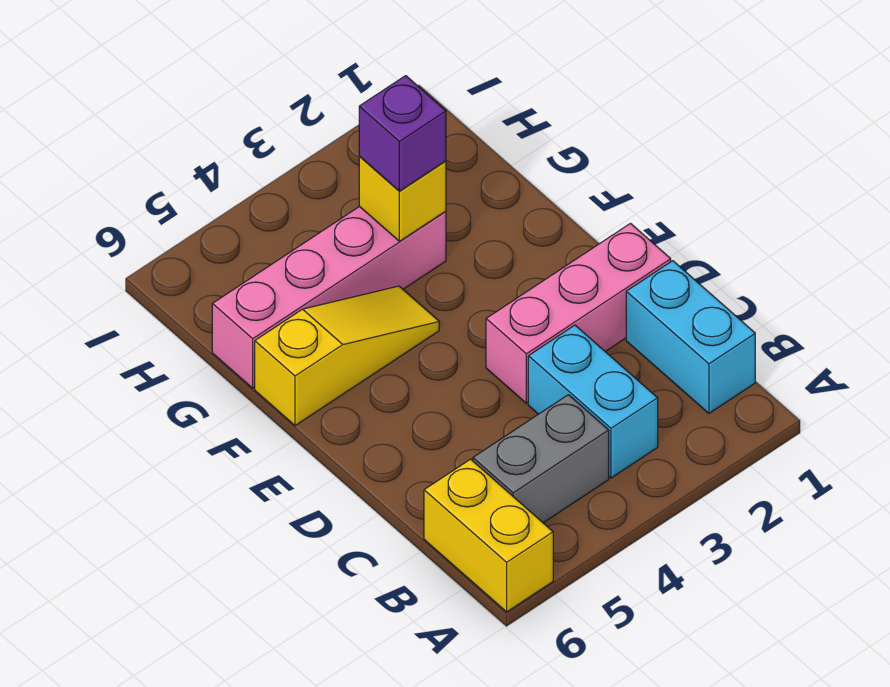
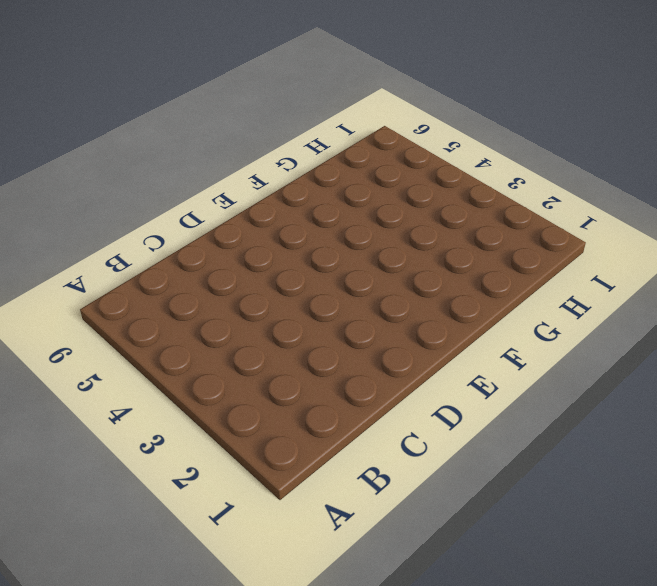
none -> yellow brick A6:B6 level 1
none -> cyan brick B1:C1 level 1

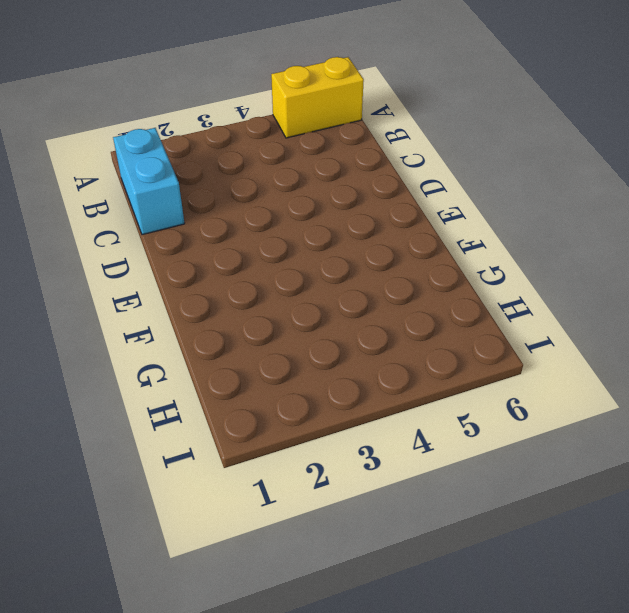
yellow brick A5:A6 level 1 -> yellow brick A6:B6 level 1
none -> cyan brick B3:C3 level 1
none -> grey brick B4:B5 level 1

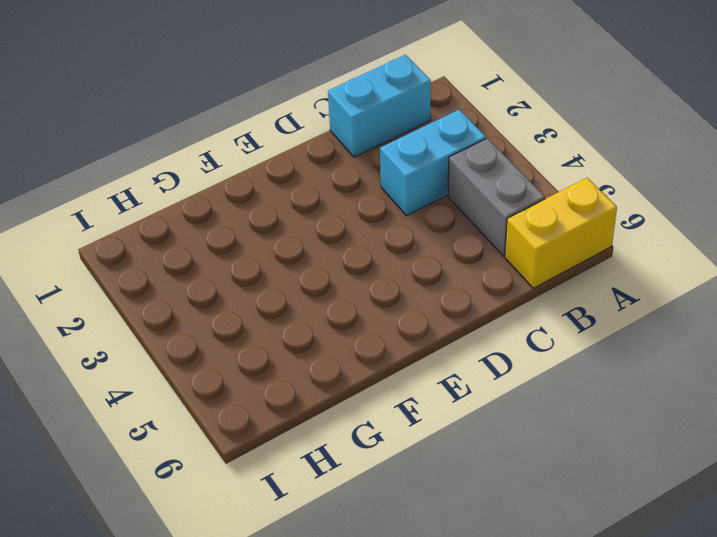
none -> pink brick D1:D3 level 1
none -> yellow slope F4:F6 level 1 top 6

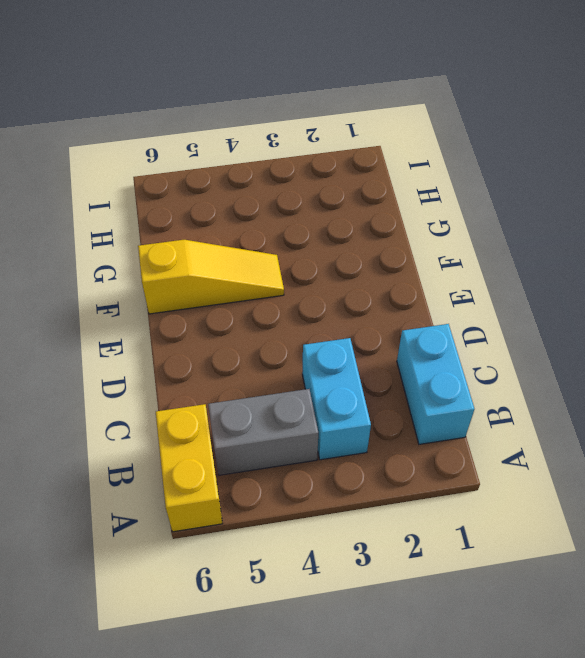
none -> pink brick D1:D3 level 1
none -> pink brick G3:G6 level 1

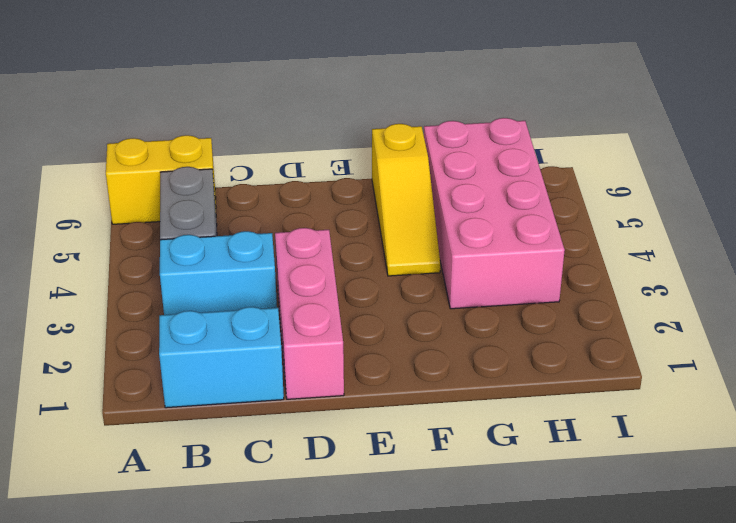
pink brick G3:H6 level 1 -> pink brick G3:G6 level 1
none -> yellow brick G3 level 2
none -> purple brick G3 level 3

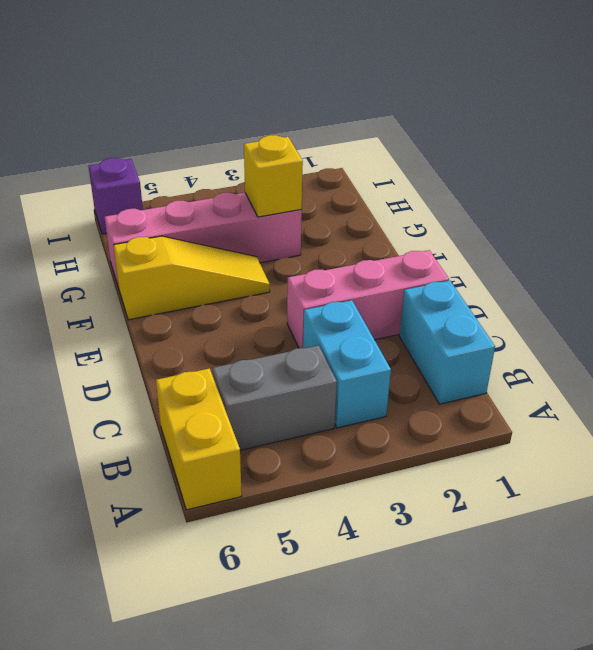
purple brick I6 level 1 -> purple brick G3 level 3

